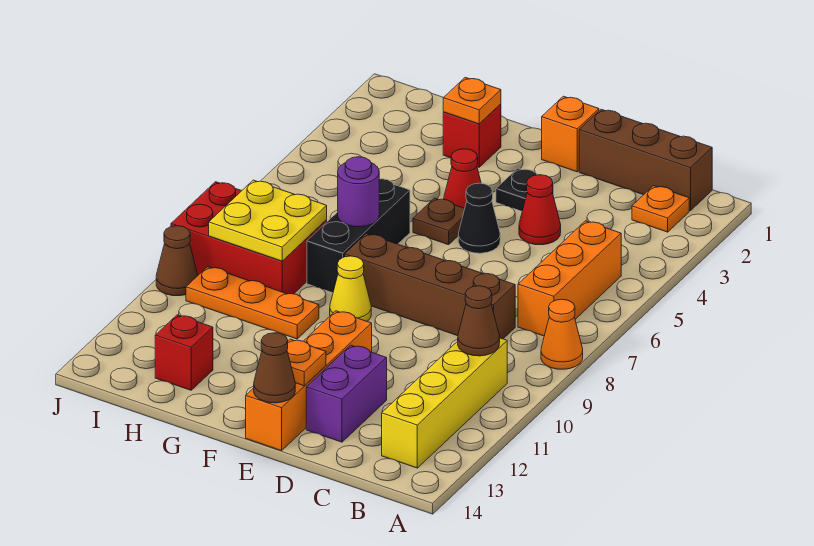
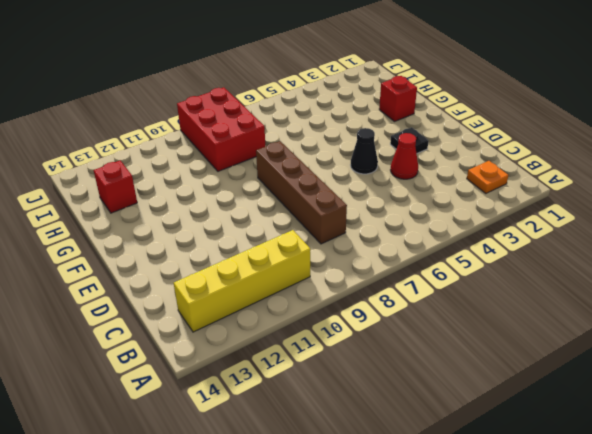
none -> orange cone A8 level 1
none -> brown brick B1:D1 level 1
none -> orange brick B5:B7 level 1

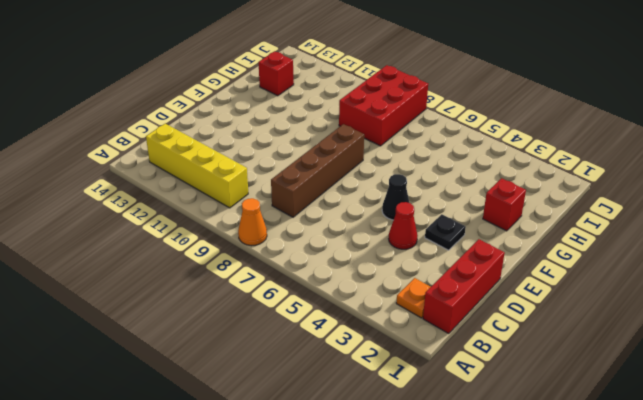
red brick B1:D1 level 1 -> brown brick B1:D1 level 1
none -> orange brick B5:B7 level 1
none -> purple brick D12:D13 level 1
none -> orange brick E1 level 1

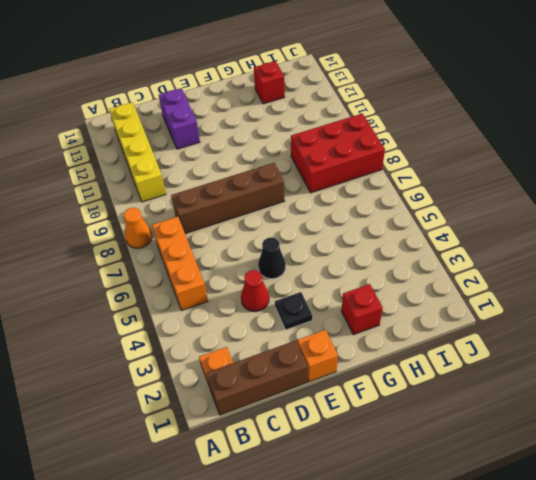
none -> orange brick E11:E14 level 1
none -> red cone F4 level 1
none -> brown plate F5 level 1

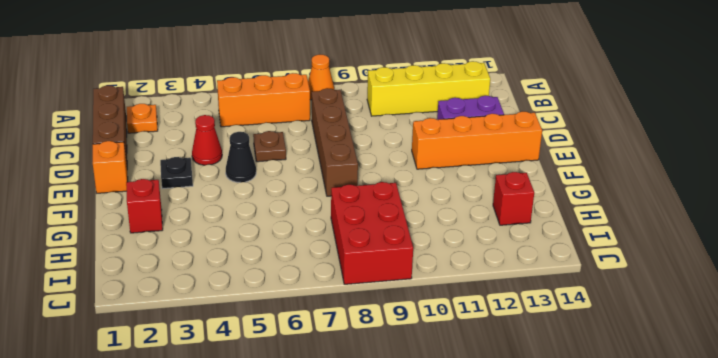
brown plate D6 level 1 -> brown plate F5 level 1
none -> red cone F4 level 1
none -> yellow cone F9 level 1
none -> black brick G6:G8 level 1

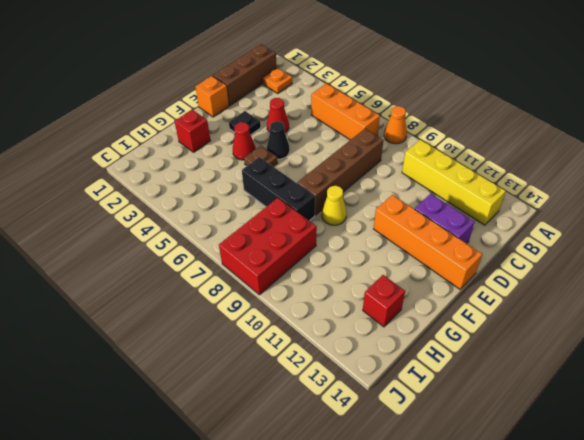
none -> orange plate G10:I10 level 1
none -> brown cone J10 level 1
none -> brown cone B10 level 2

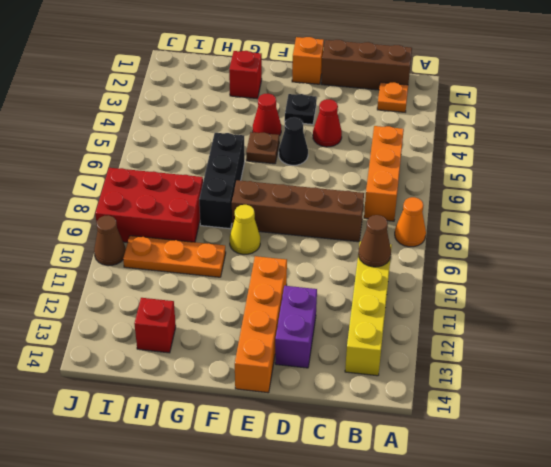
none -> orange plate E13 level 2
none -> brown cone E14 level 2
none -> orange plate G2 level 2

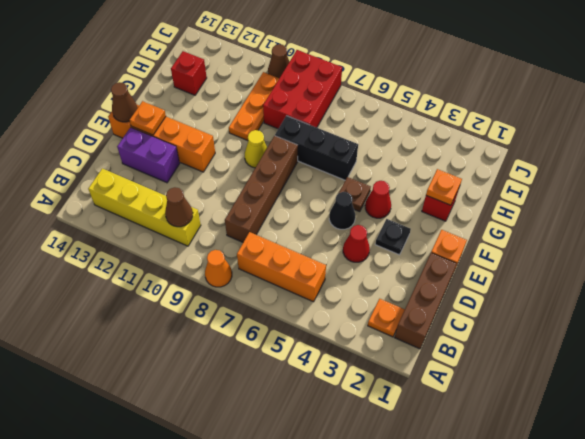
none -> purple round brick G7 level 2
none -> yellow plate H8:I9 level 2

